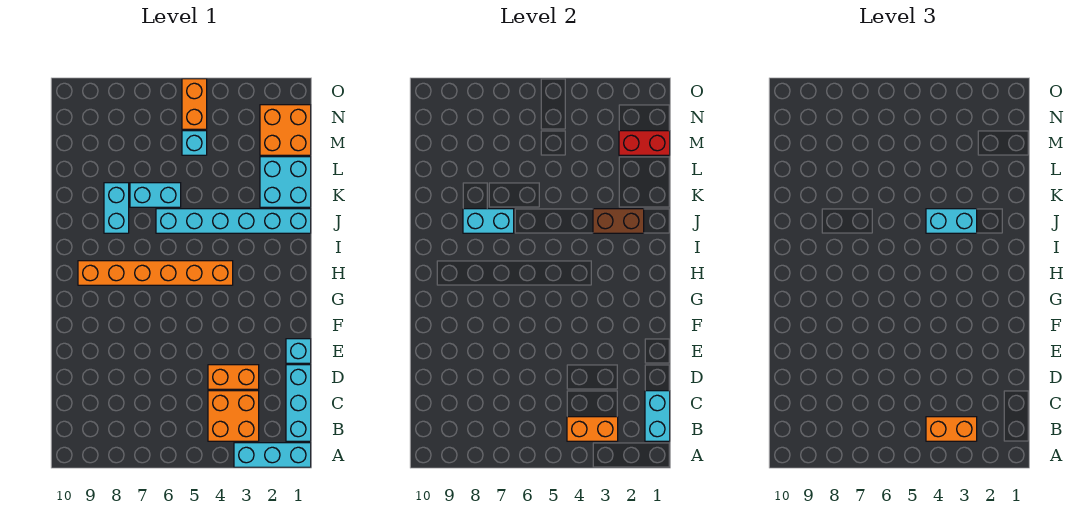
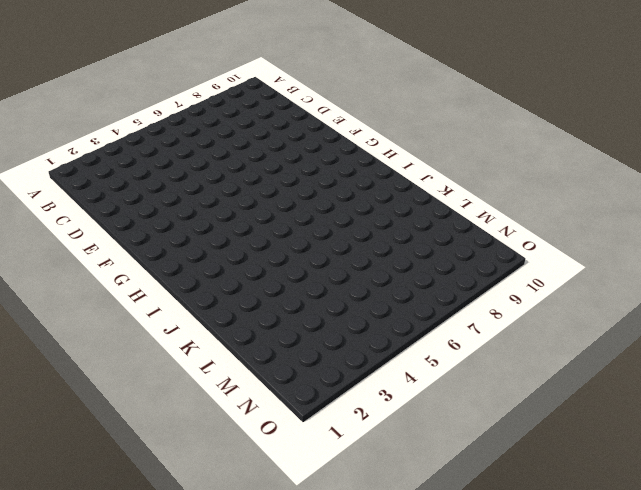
none -> cyan brick A1:A3 level 1
none -> cyan brick B1:D1 level 1
none -> orange brick B3:C4 level 1

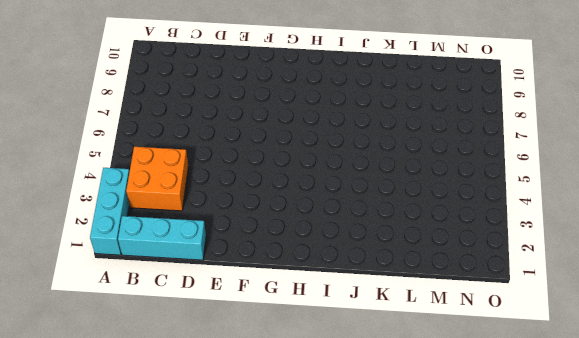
none -> orange brick D3:D4 level 1
none -> cyan brick E1 level 1
none -> orange brick H4:H9 level 1

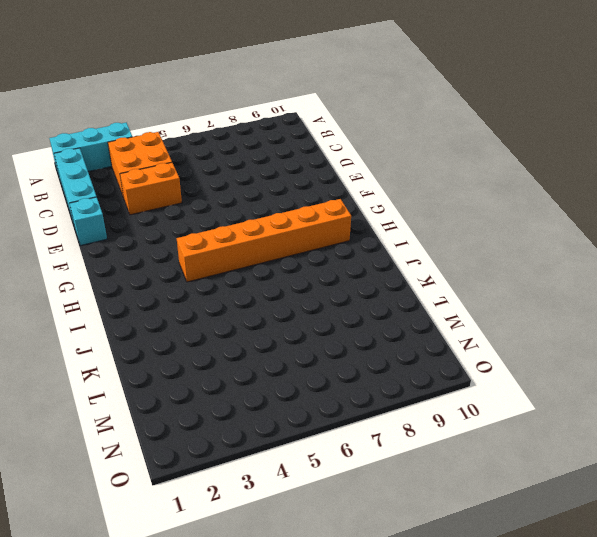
none -> cyan brick J1:J6 level 1
none -> cyan brick J8:K8 level 1
none -> cyan brick K1:L2 level 1

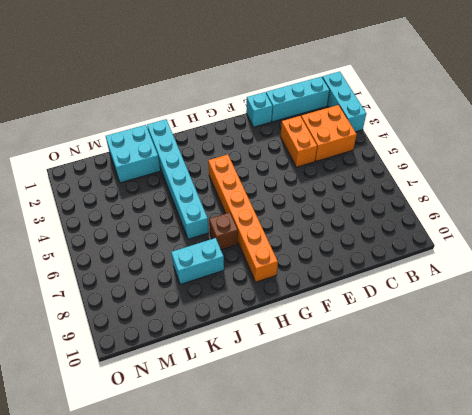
brown brick I7 level 1 -> none
none -> cyan brick K6:K7 level 1
none -> orange brick M1:N2 level 1
none -> cyan brick M5 level 1

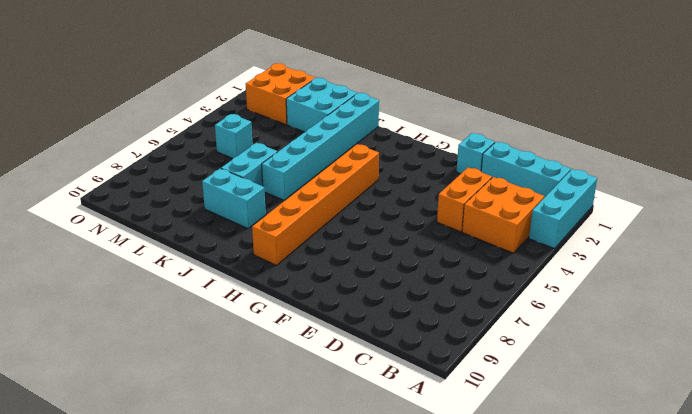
none -> orange brick N5:O5 level 1
none -> cyan brick B1:C1 level 2
none -> orange brick B3:B4 level 2

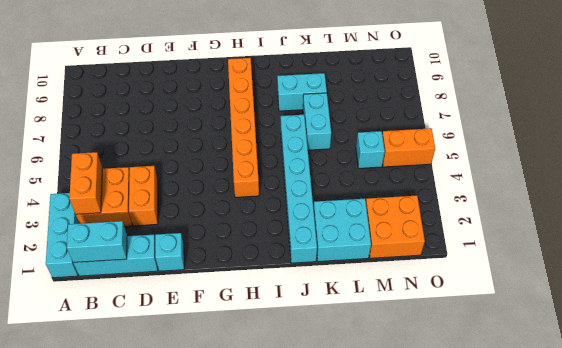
none -> brown brick J2:J3 level 2
none -> cyan brick J7:J8 level 2
none -> red brick M1:M2 level 2

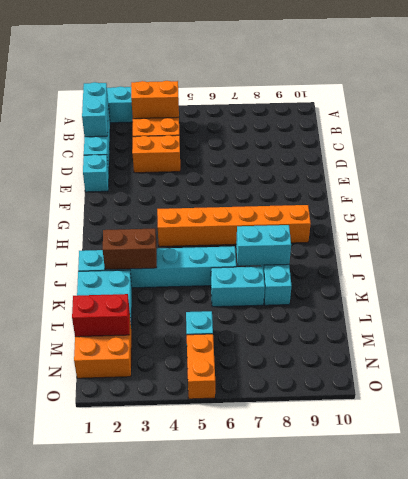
none -> orange brick B3:B4 level 3
none -> cyan brick J3:J4 level 3

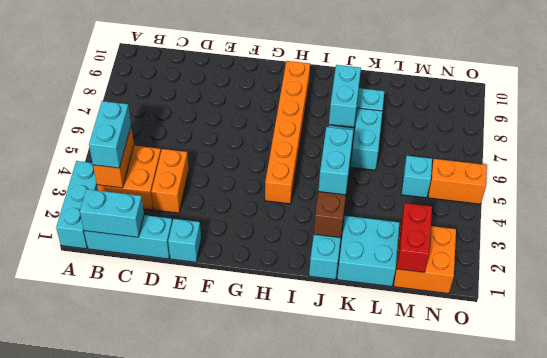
cyan brick B3:B4 level 3 -> orange brick B3:B4 level 3

